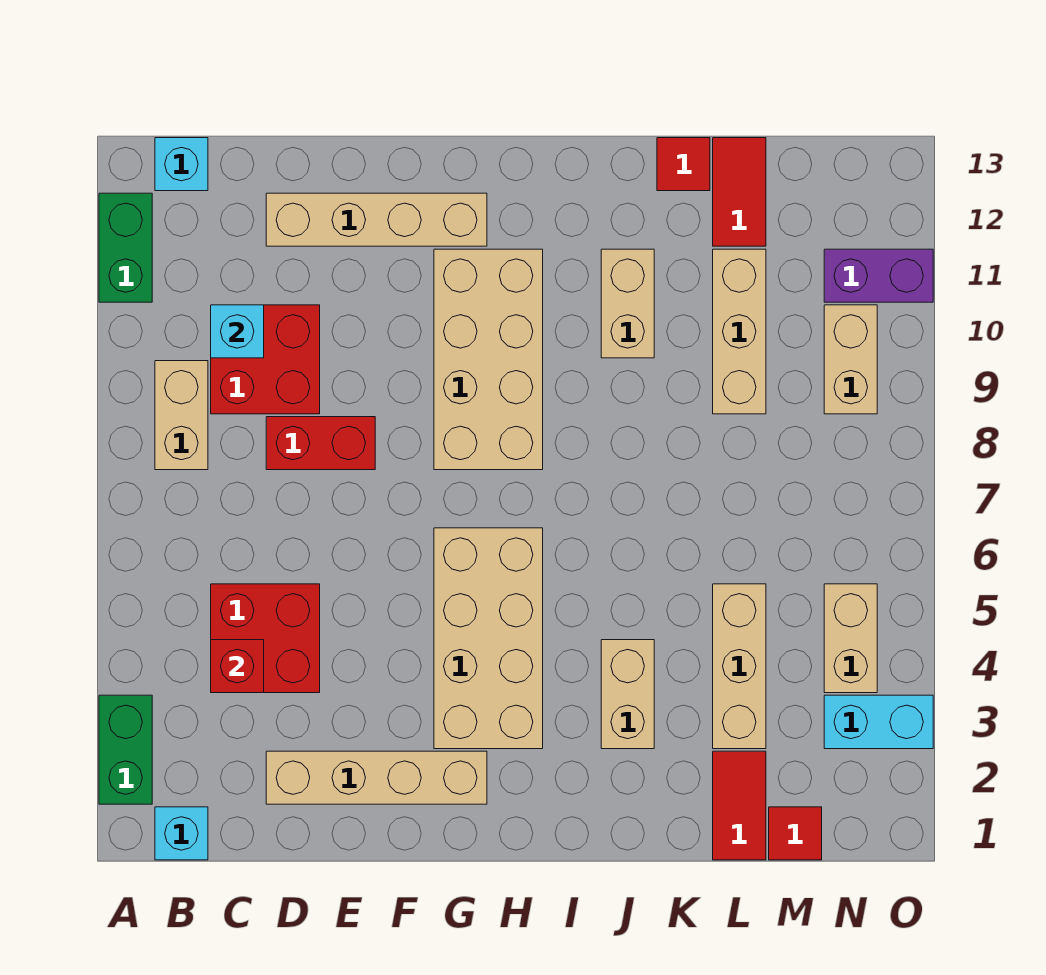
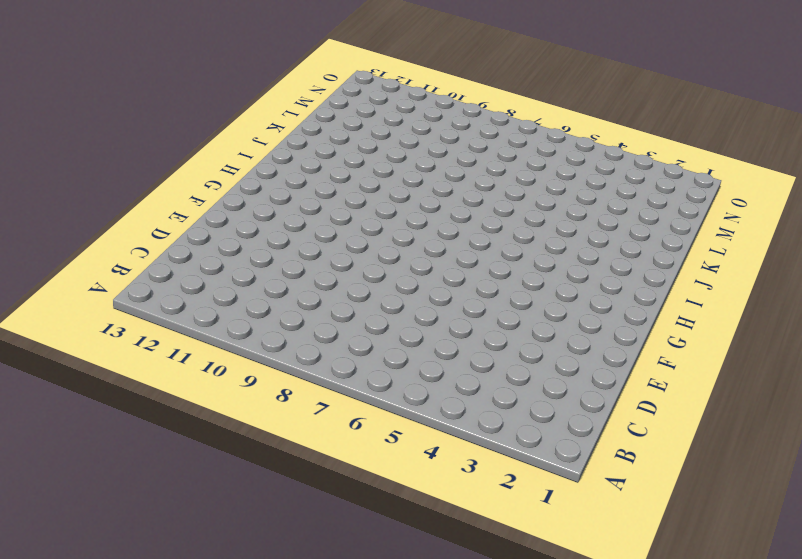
none -> green brick A2:A3 level 1
none -> green brick A11:A12 level 1
none -> cyan brick B1 level 1

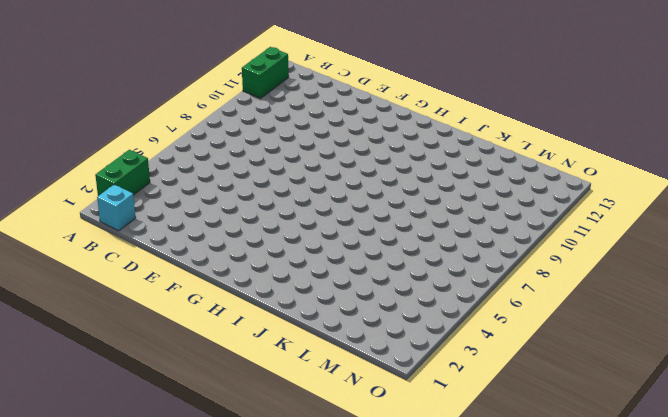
none -> tan brick B8:B9 level 1
none -> cyan brick B13 level 1
none -> red brick C4:D5 level 1

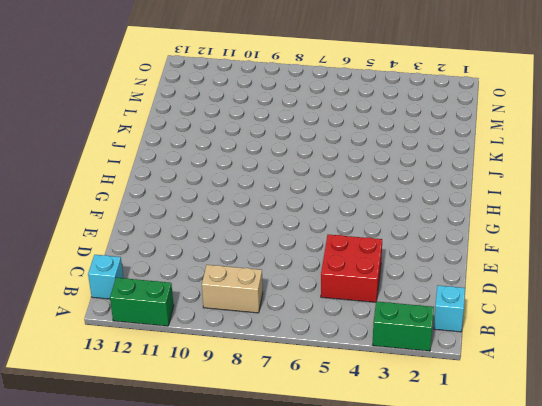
none -> red brick C9:D10 level 1
none -> tan brick D2:G2 level 1
none -> red brick D8:E8 level 1

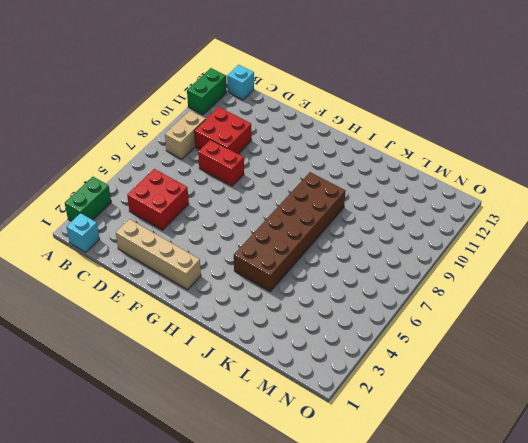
brown brick I4:J9 level 1 -> tan brick J3:J4 level 1
none -> tan brick D12:G12 level 1
none -> tan brick G3:H6 level 1
none -> tan brick G8:H11 level 1

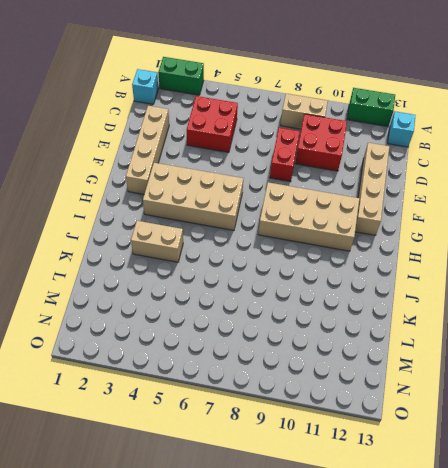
none -> tan brick J10:J11 level 1
none -> red tile K13 level 1
none -> red tile L1:L2 level 1

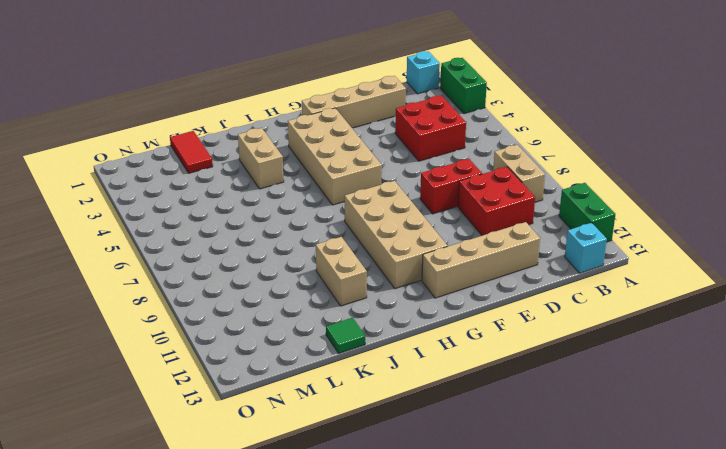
green tile K13 level 1 -> red tile K13 level 1
none -> tan brick L3:L5 level 1
none -> tan brick L9:L11 level 1
none -> red tile L12:L13 level 1

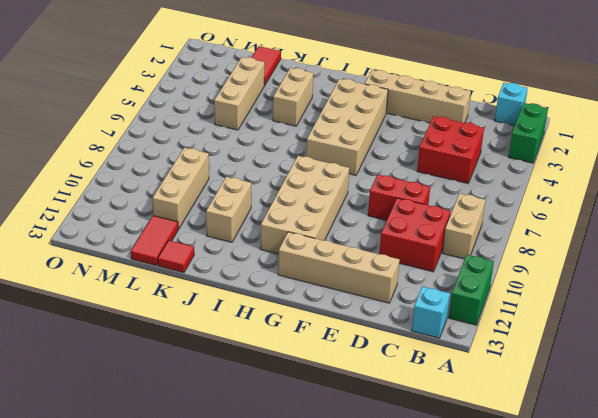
none -> red tile M1 level 1
none -> cyan brick N3:O3 level 1
none -> tan brick N4:N5 level 1

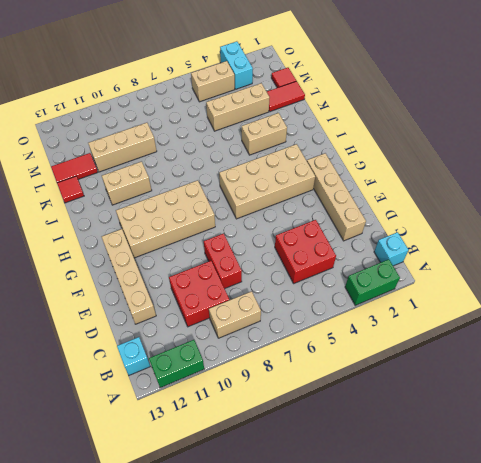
none -> tan brick N9:N10 level 1
none -> purple brick N11:O11 level 1
none -> red brick C4 level 2

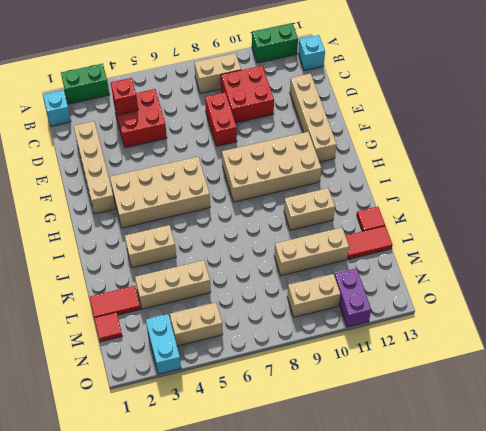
none -> cyan brick C10 level 2

